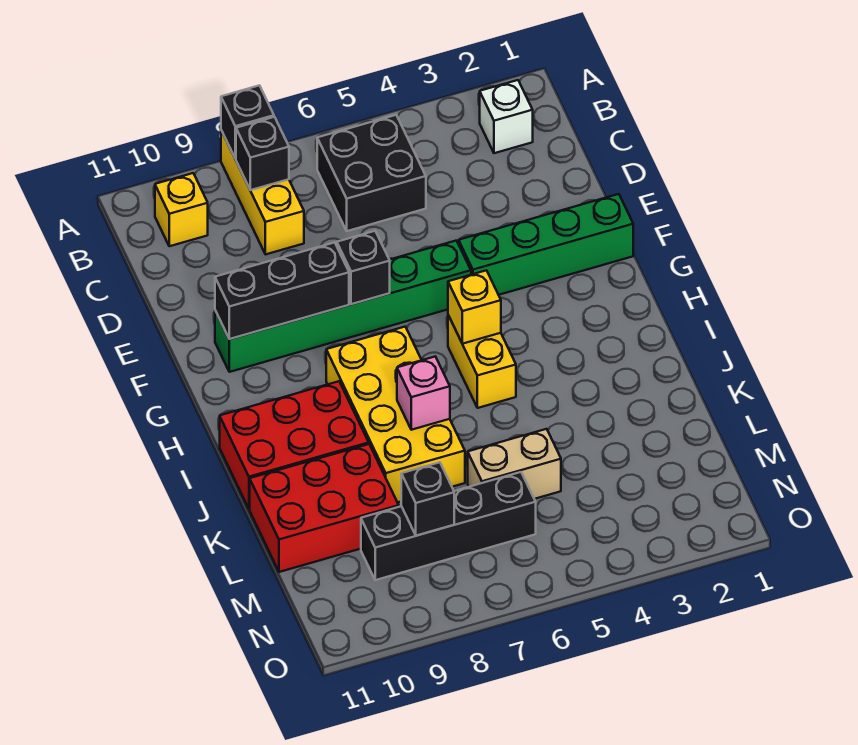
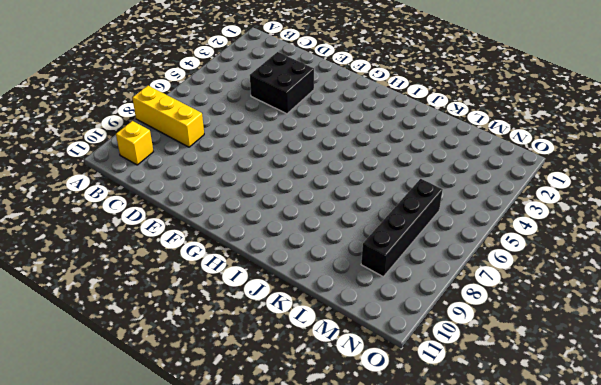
black brick D3:E4 level 1 -> black brick B5:C6 level 1
none -> white brick B2 level 1
none -> green brick F1:F4 level 1
none -> green brick F5:F10 level 1

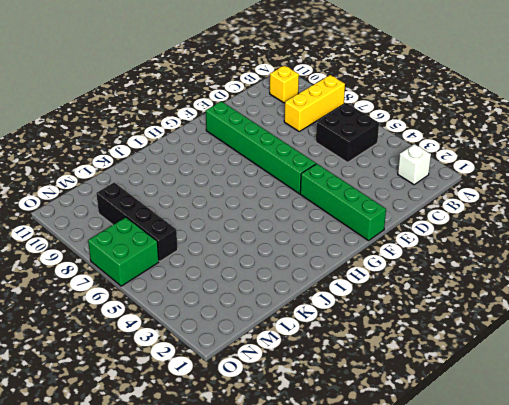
green brick N6:O7 level 1 -> none
none -> yellow brick H5:I5 level 1
none -> yellow brick H7:K8 level 1
none -> red brick I9:J11 level 1

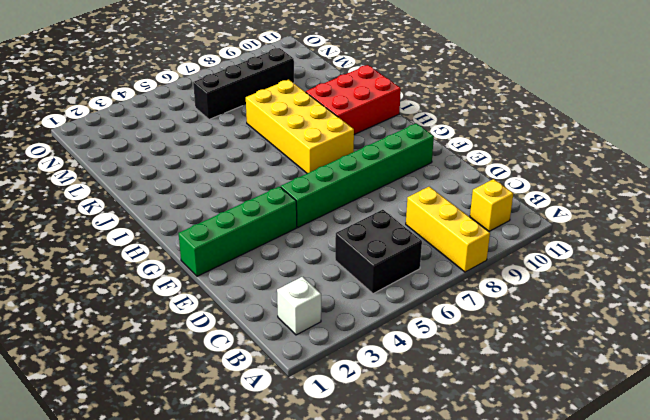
none -> yellow brick H5:I5 level 1
none -> red brick K9:L11 level 1
none -> tan brick L5:L6 level 1

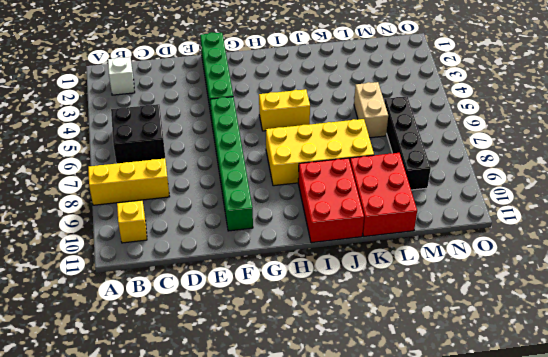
none -> black brick A8 level 2
none -> black brick B8 level 2
none -> black brick F7 level 2

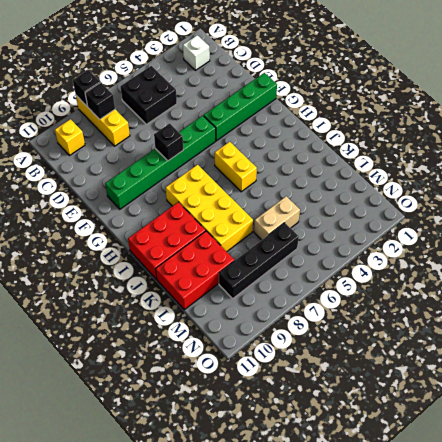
none -> black brick F8:F10 level 2
none -> yellow brick H5 level 2
none -> pink brick J7 level 2

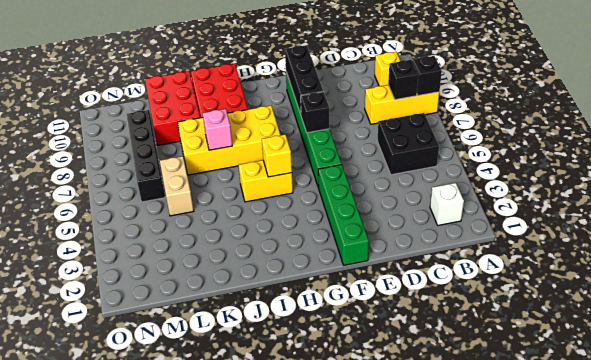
none -> black brick M8 level 2

